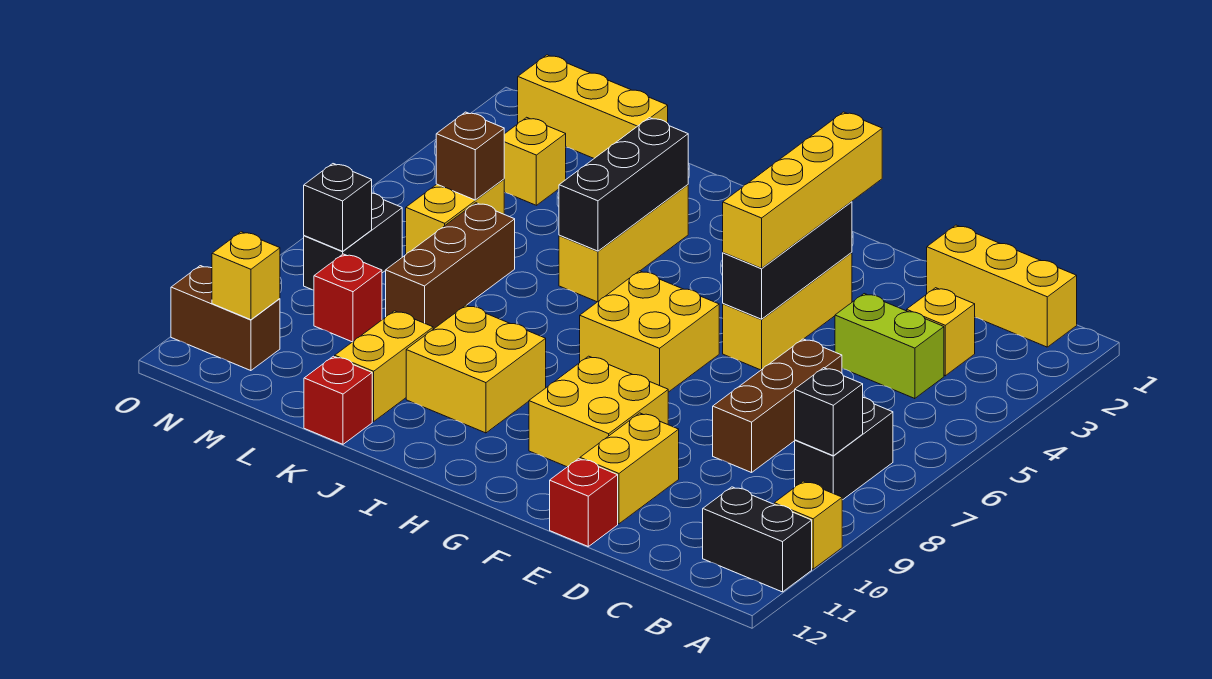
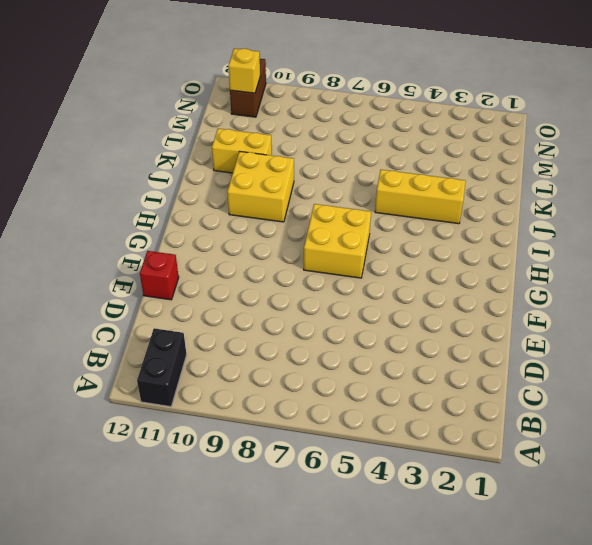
none -> yellow brick A10 level 1
none -> yellow brick B1:D1 level 1
none -> black brick B7:B8 level 1
none -> yellow brick C3 level 1

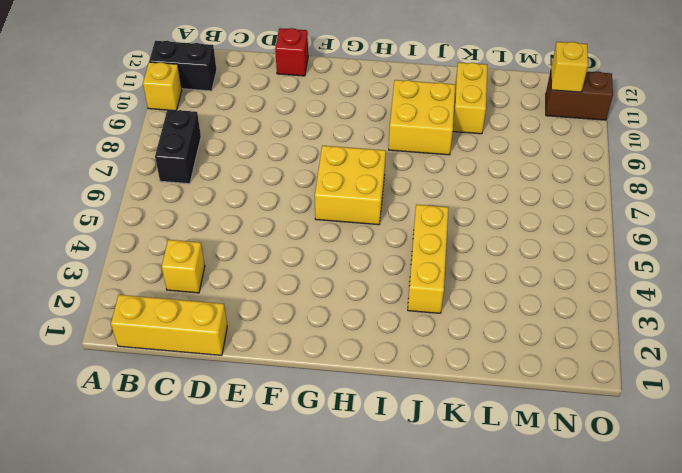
none -> lime brick C4:D4 level 1
none -> brown brick D6:D8 level 1
none -> yellow brick E10:E11 level 1
none -> yellow brick F3:F5 level 1

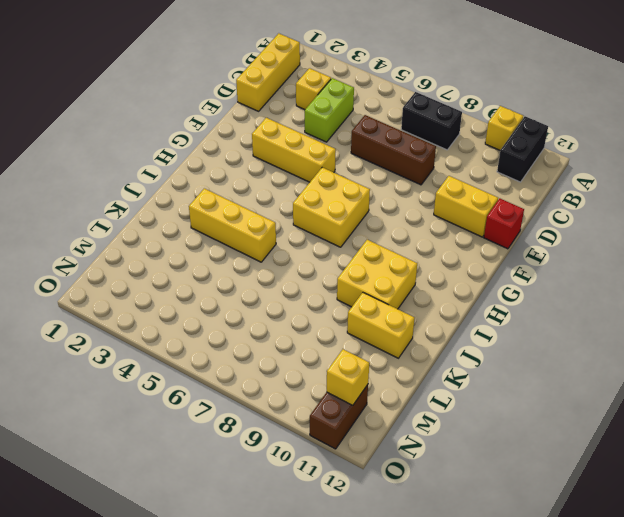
none -> yellow brick F9:G10 level 1
none -> red brick K12 level 1
none -> yellow brick L1:N1 level 1
none -> brown brick L6:L8 level 1

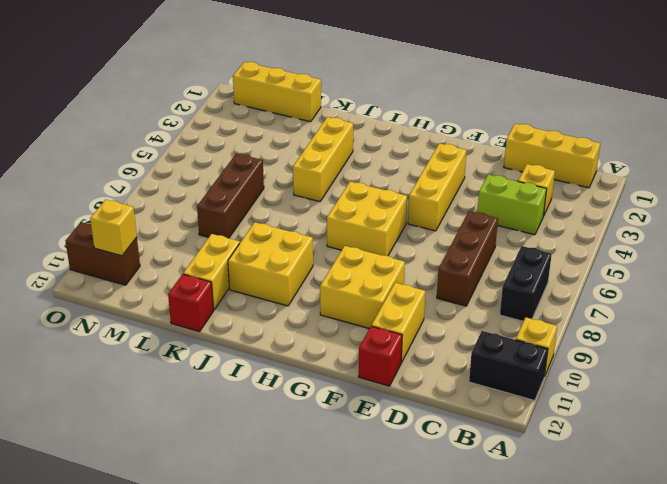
none -> yellow brick M3 level 1
none -> yellow brick M5:M6 level 1
none -> red brick M9 level 1
none -> black brick N7:N8 level 1

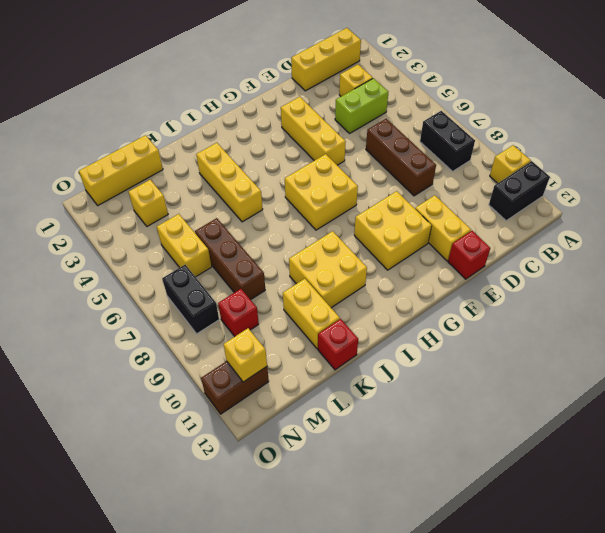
none -> black brick B8 level 2
none -> black brick F3:F5 level 2
none -> black brick J3:J5 level 2
none -> brown brick M5 level 2

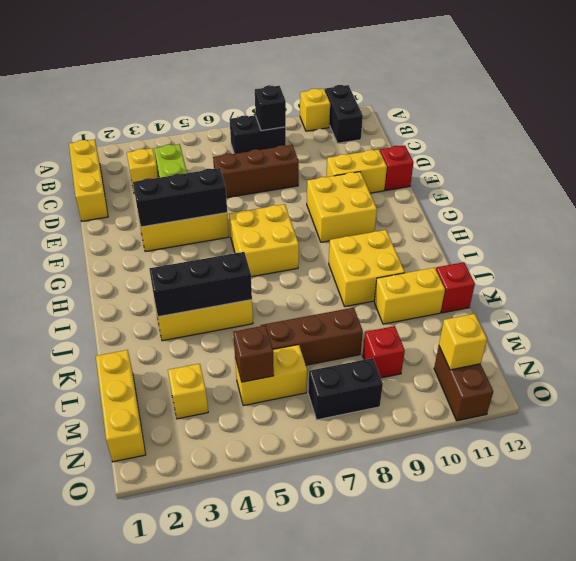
none -> black brick N8 level 2
none -> yellow brick F2:F5 level 3

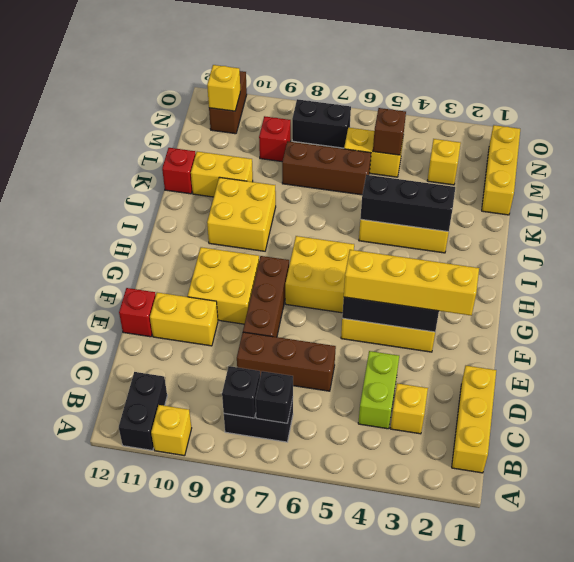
black brick B7 level 2 -> black brick N8 level 2
brown brick E8:G8 level 1 -> none

